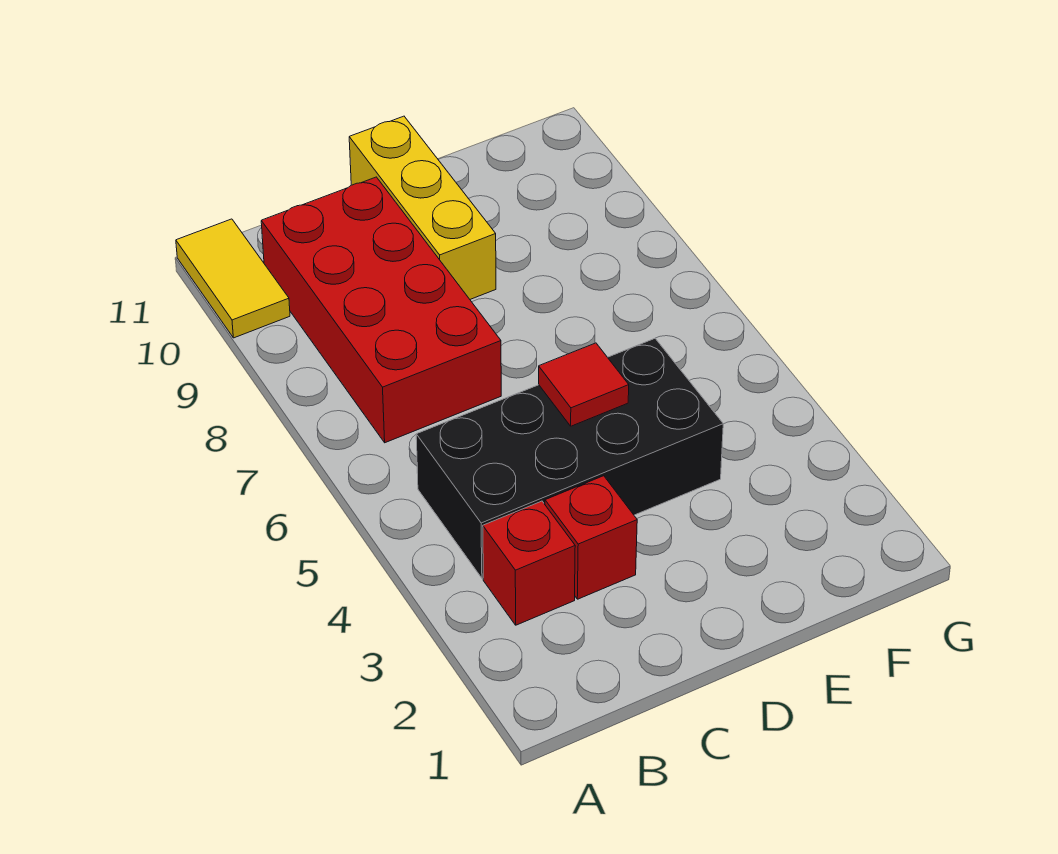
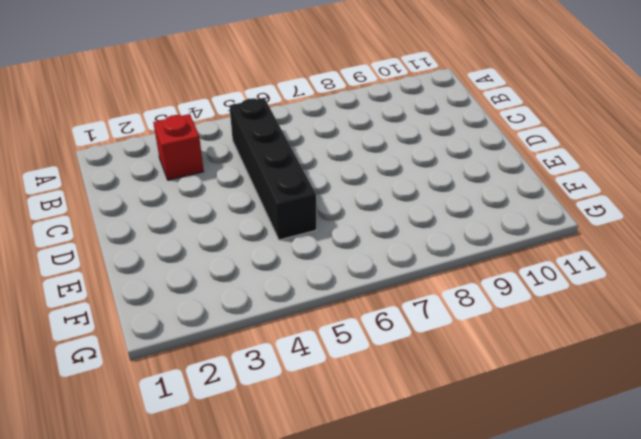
black brick B5:E5 level 1 -> black brick B4:E5 level 1
none -> yellow tile A10:A11 level 1
none -> red brick B7:C10 level 1

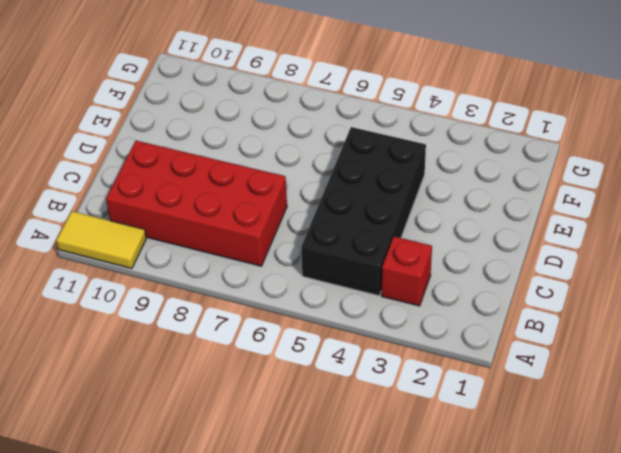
none -> red brick C3 level 1
none -> yellow brick D9:D11 level 1

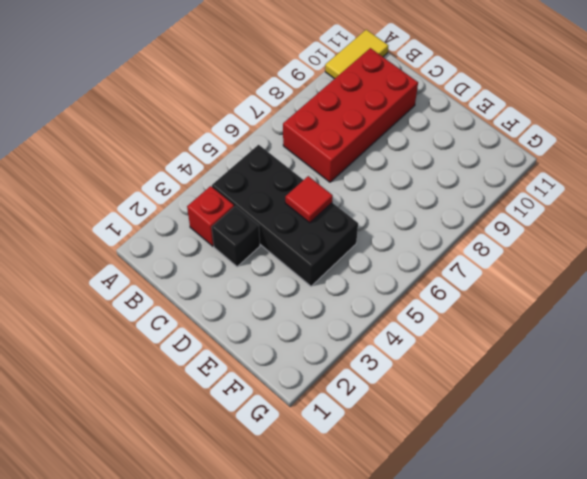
black brick C3 level 1 -> red brick C3 level 1
none -> yellow brick D9:D11 level 1

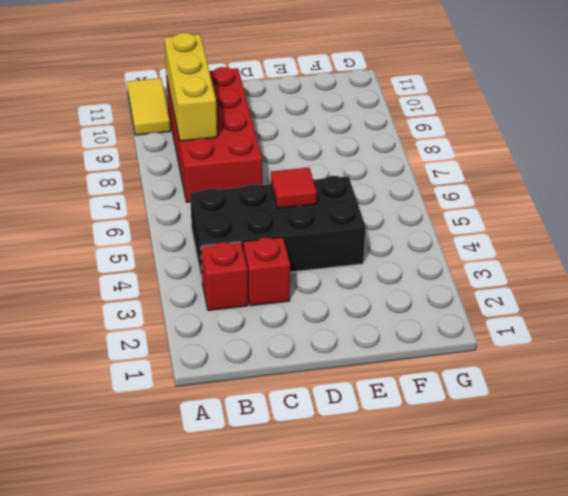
yellow brick B8:B10 level 2 -> yellow brick D9:D11 level 1

